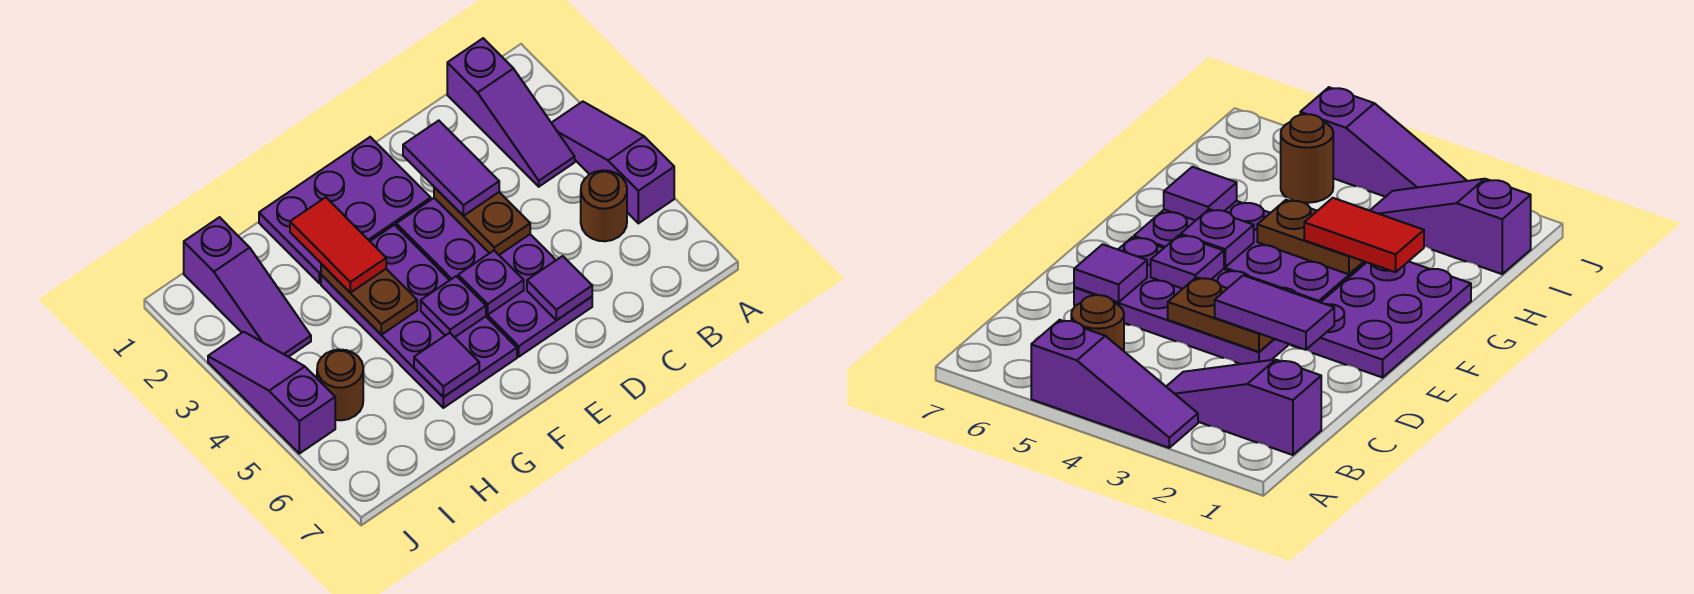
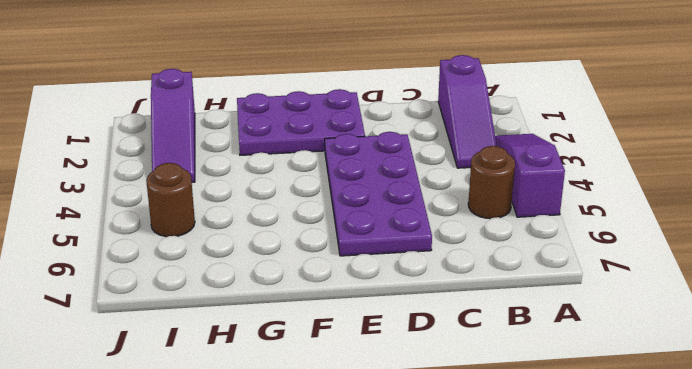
none -> purple plate F3:G6 level 1
none -> purple slope J3:J5 level 1 top 5
none -> brown plate D3:D4 level 2

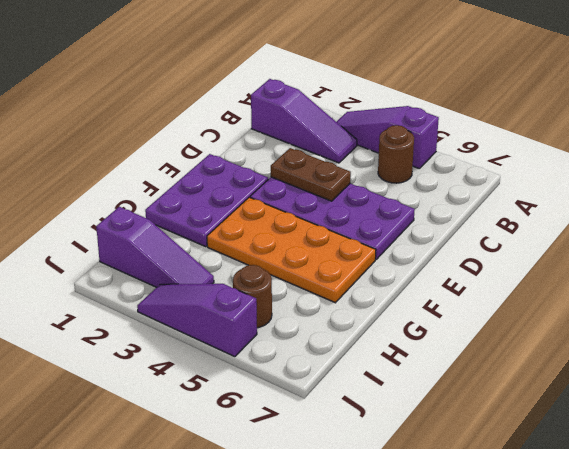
orange plate F3:G6 level 1 -> purple plate F3:G6 level 1
none -> purple tile D6 level 2
none -> purple plate E5 level 2
none -> purple plate F5 level 2

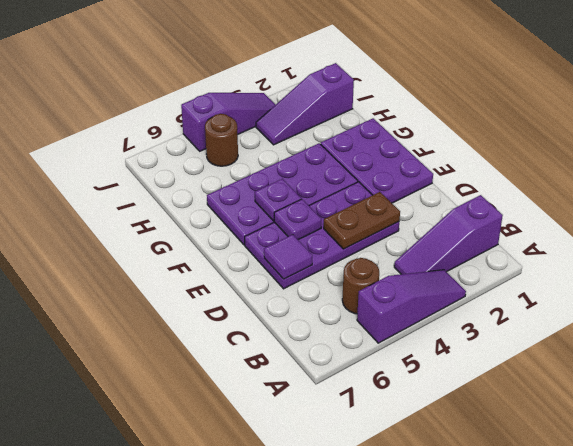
none -> brown plate G3:G4 level 2
none -> purple tile G6 level 2
none -> purple tile D2:D3 level 3

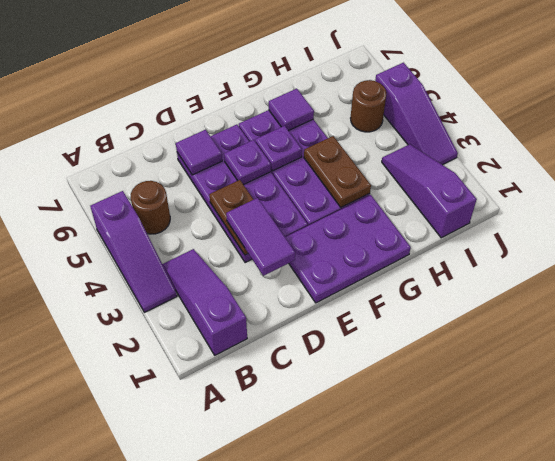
none -> red tile G2:G3 level 3

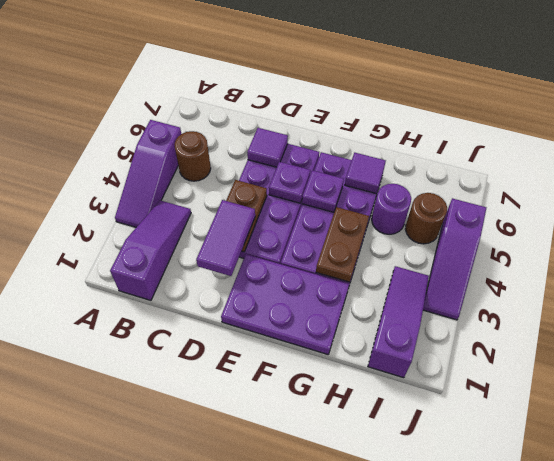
purple round brick H5 level 1 -> none
none -> red tile G2:G3 level 3

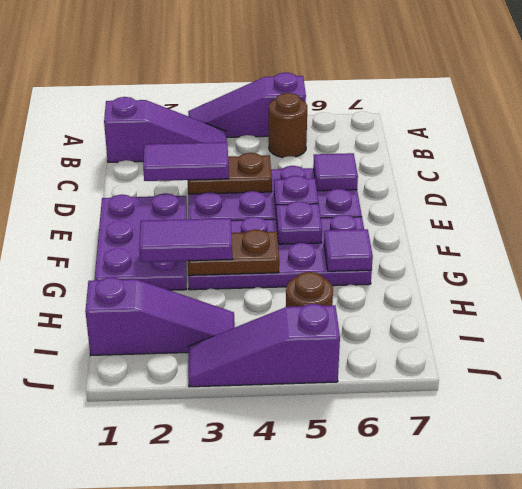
purple tile G2:G3 level 3 -> red tile G2:G3 level 3

